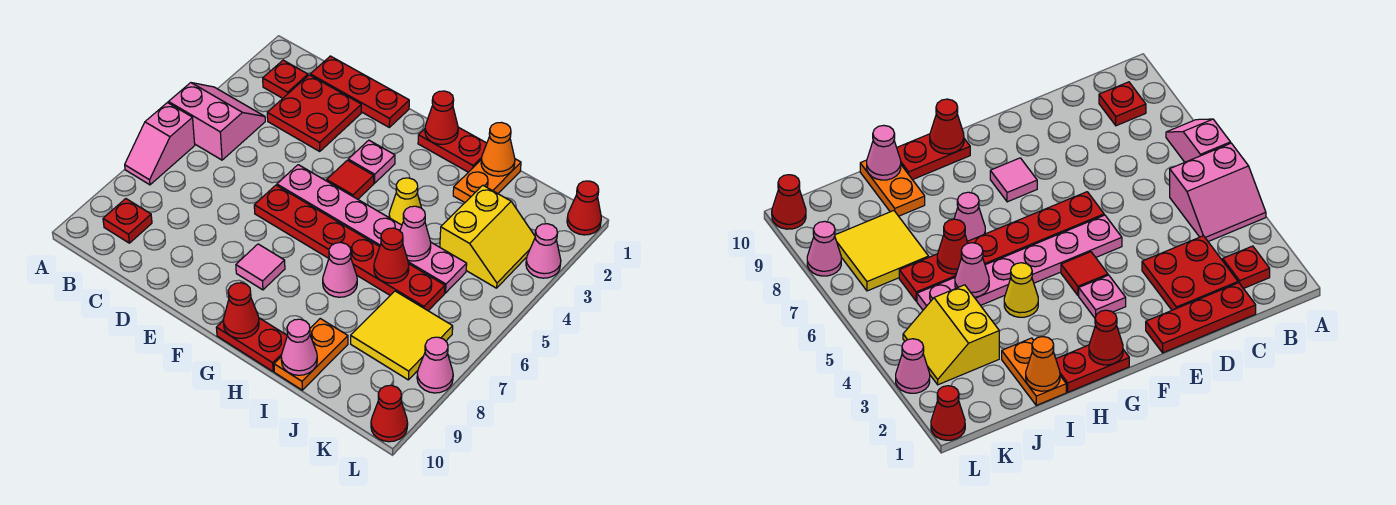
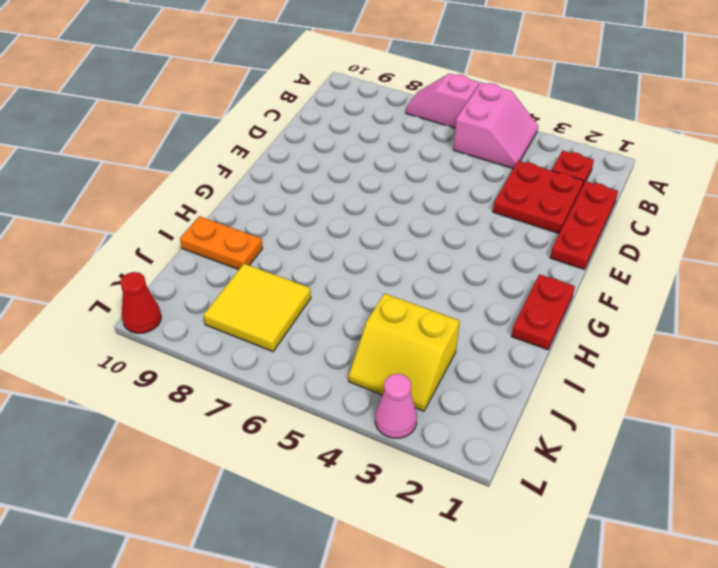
none -> red plate B9 level 1
none -> pink plate E5:J5 level 1
none -> red plate E6:J6 level 1

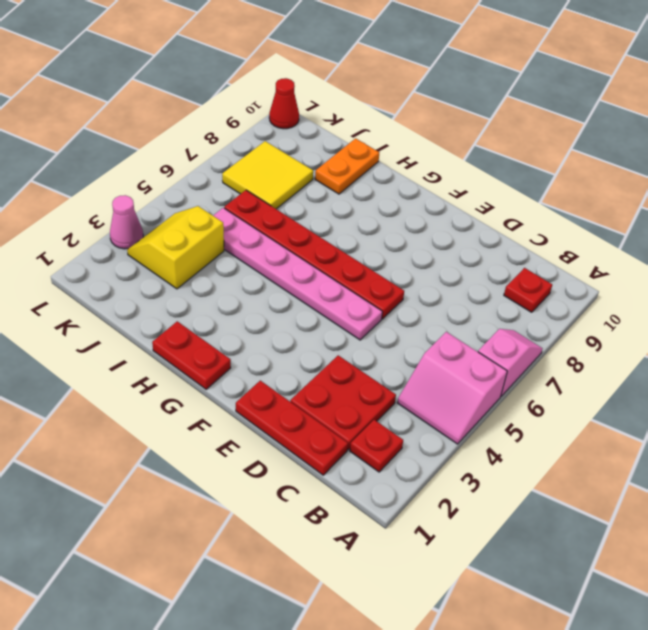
none -> pink plate F3 level 1
none -> red tile F4 level 1
none -> pink tile F8 level 1

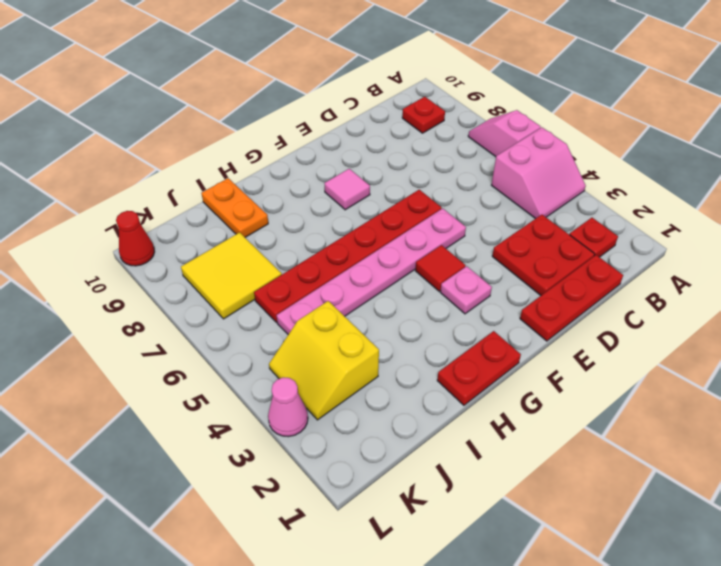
none -> red plate G10:H10 level 1
none -> yellow cone H4 level 1
none -> pink cone H7 level 1

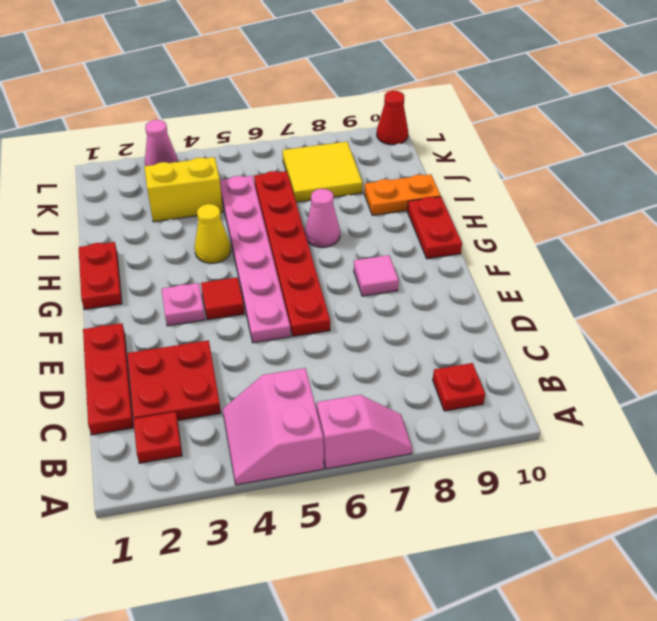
none -> orange plate I1:I2 level 1
none -> red cone L1 level 1
none -> pink cone L8 level 1

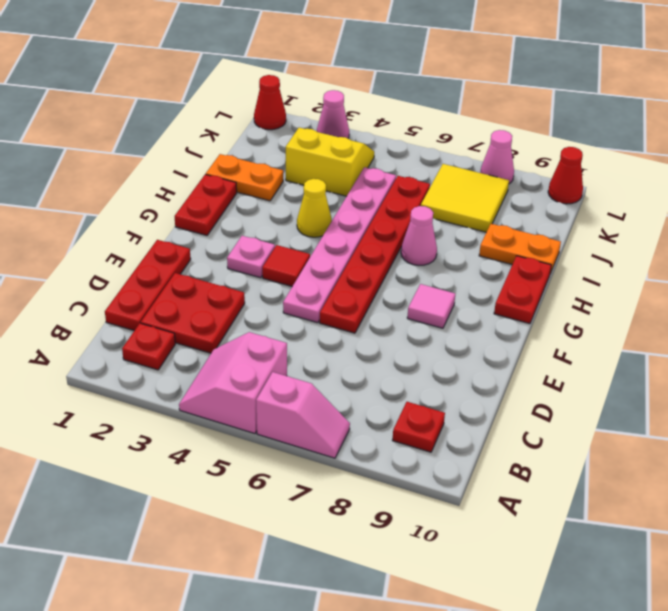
none -> red cone G1 level 2
none -> red cone G10 level 2
none -> orange cone I1 level 2

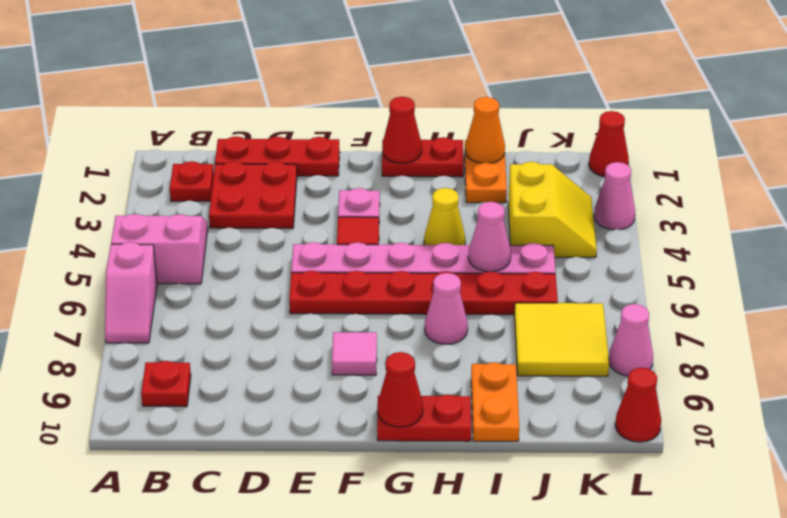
none -> red cone I6 level 2
none -> pink cone I10 level 2

